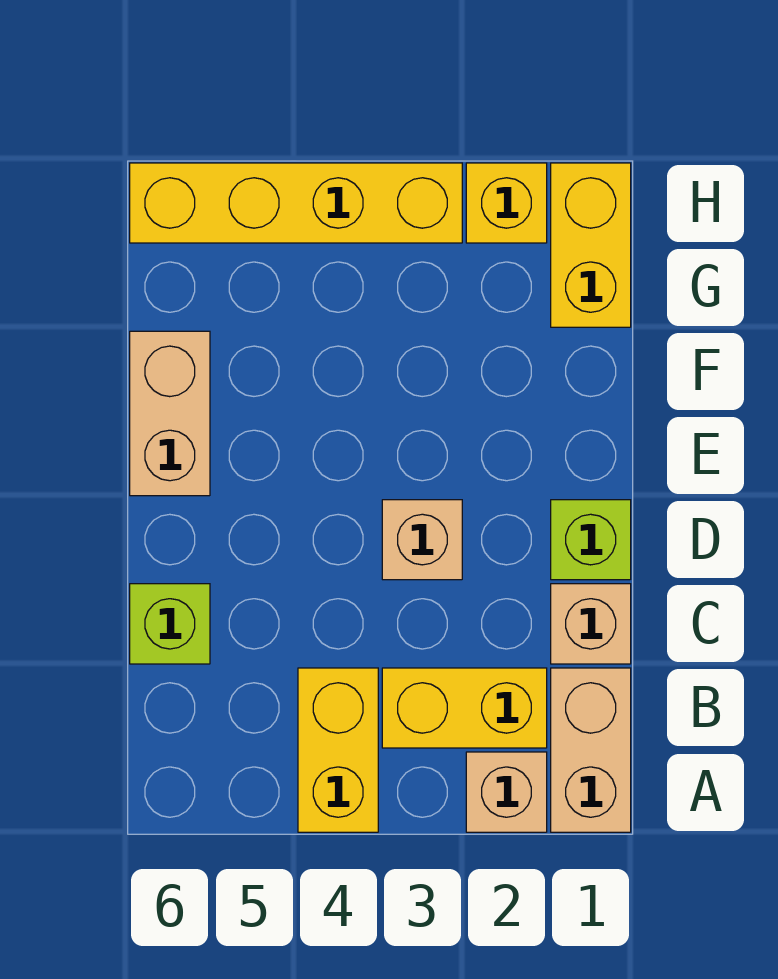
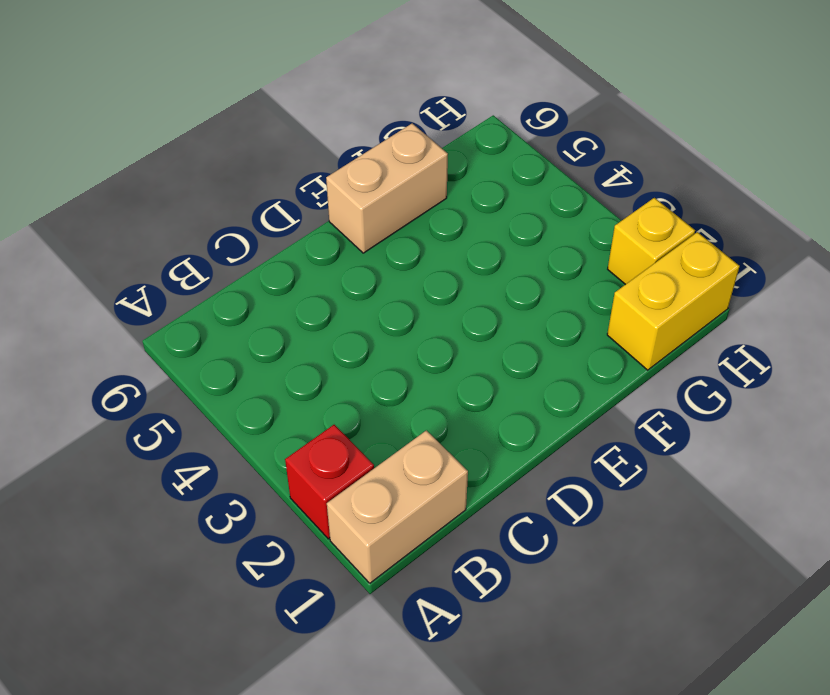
red brick A2 level 1 -> tan brick A2 level 1
none -> yellow brick A4:B4 level 1
none -> yellow brick B2:B3 level 1
none -> tan brick C1 level 1

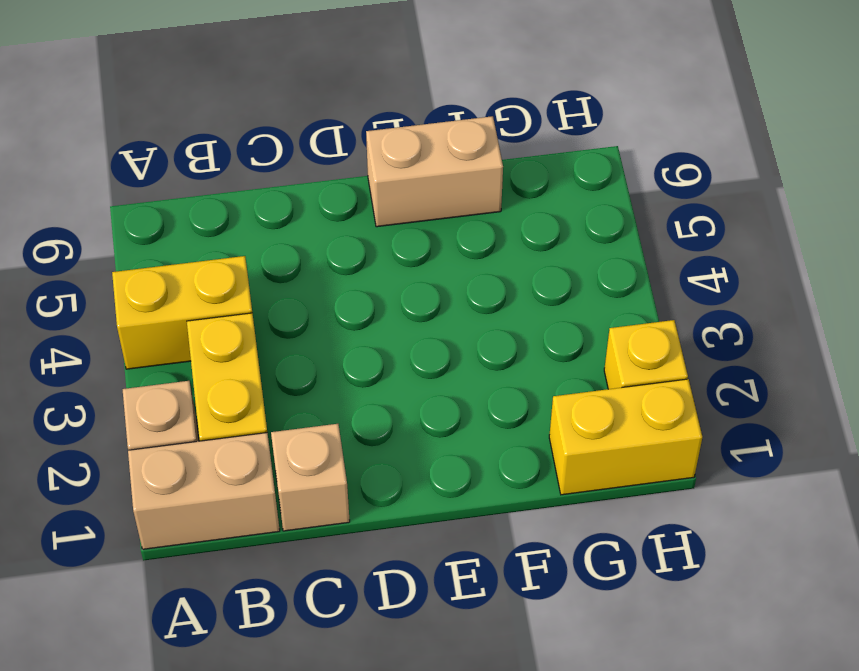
none -> lime brick C6 level 1
none -> lime brick D1 level 1
none -> tan brick D3 level 1

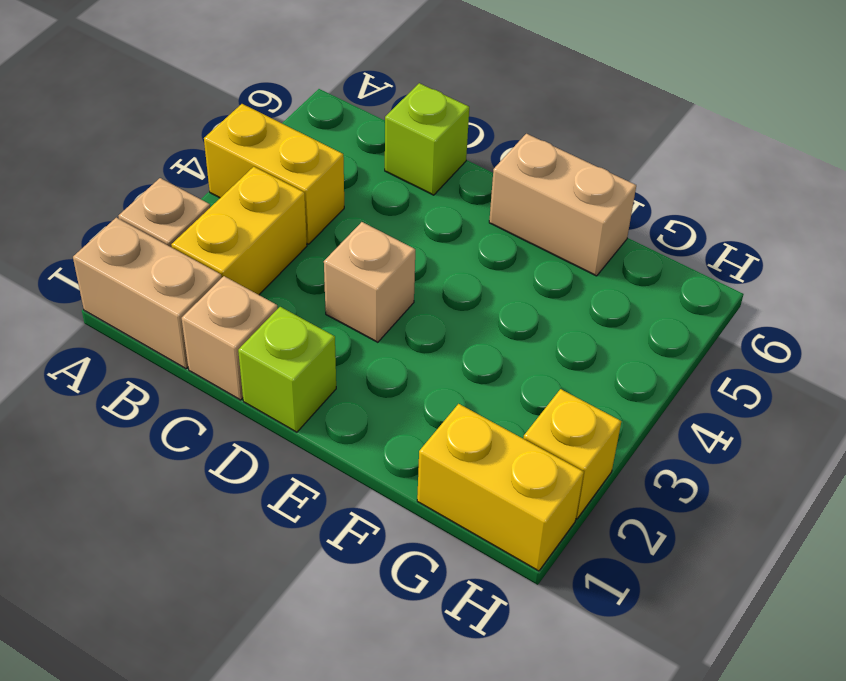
none -> yellow brick H3:H6 level 1

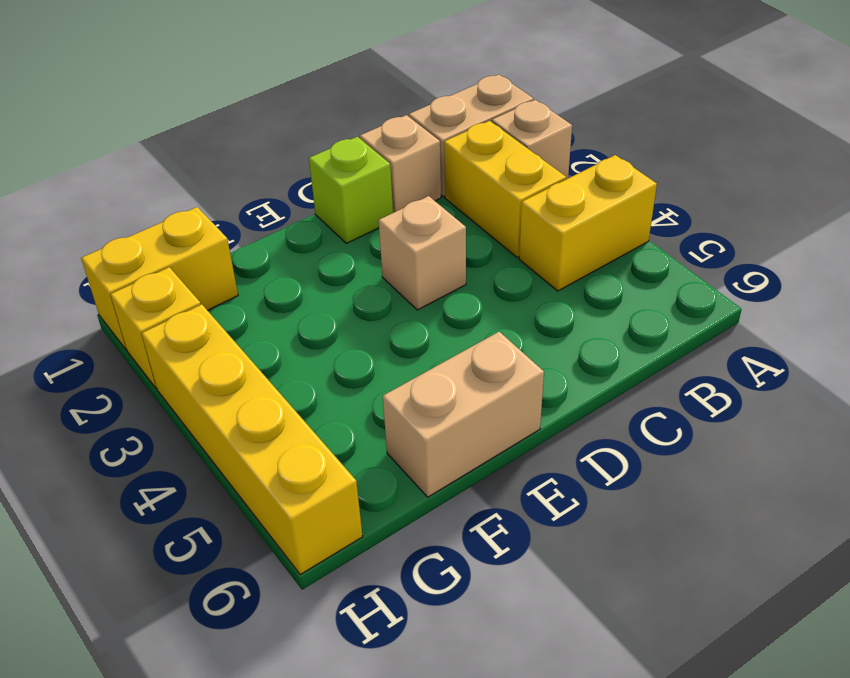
none -> lime brick C6 level 1

